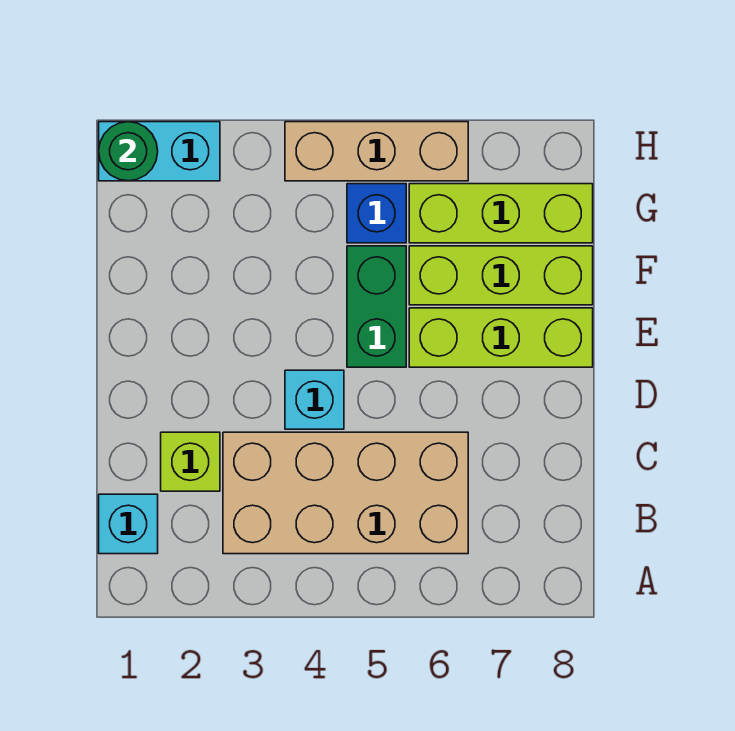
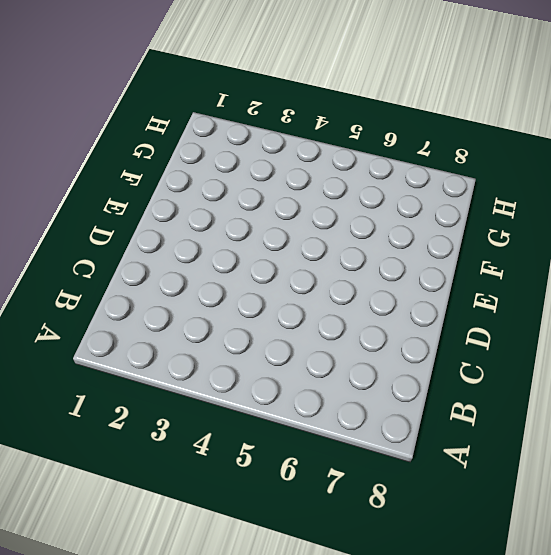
none -> cyan brick B1 level 1
none -> tan brick B3:C6 level 1
none -> lime brick C2 level 1

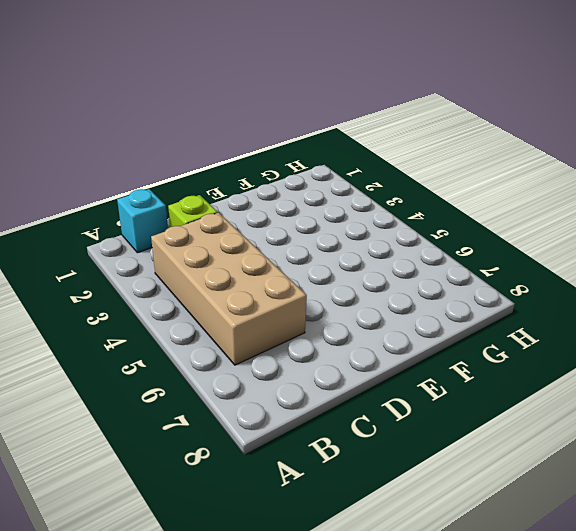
none -> cyan brick D4 level 1
none -> green brick E5:F5 level 1
none -> lime brick E6:E8 level 1

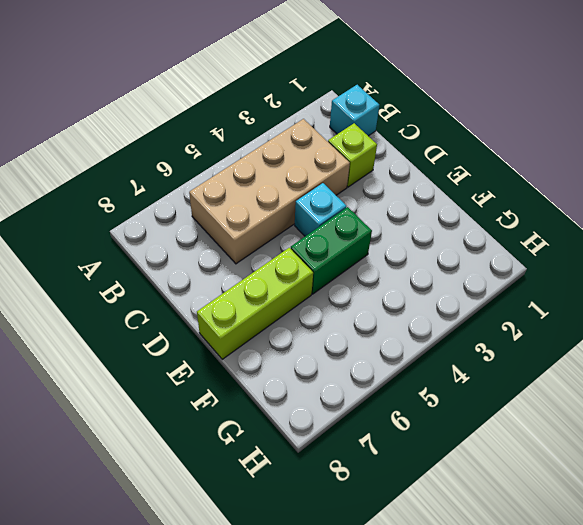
green brick E4:E5 level 1 -> green brick E5:F5 level 1
none -> lime brick F6:F8 level 1
none -> blue brick G5 level 1
none -> lime brick G6:G8 level 1

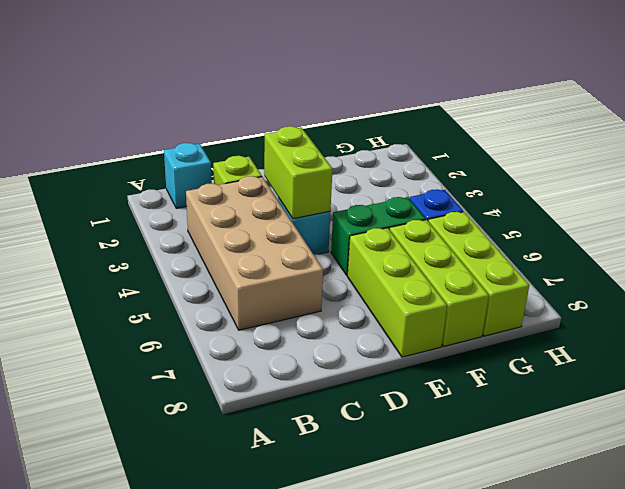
lime brick D3:D4 level 2 -> none
none -> cyan brick H1:H2 level 1
none -> tan brick H4:H6 level 1
none -> green round brick H1 level 2

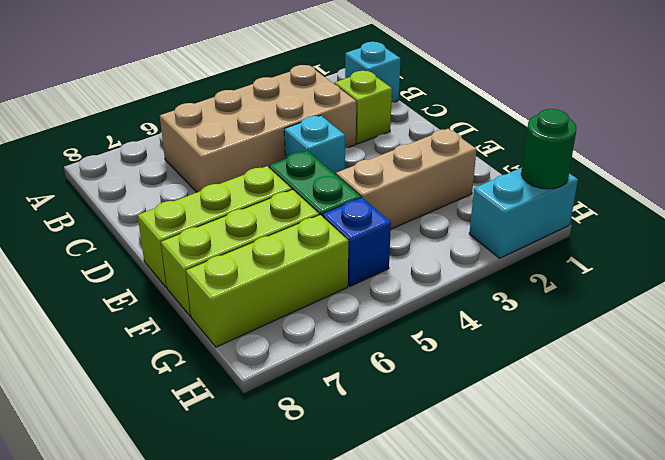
tan brick F2:F4 level 1 -> tan brick H4:H6 level 1

